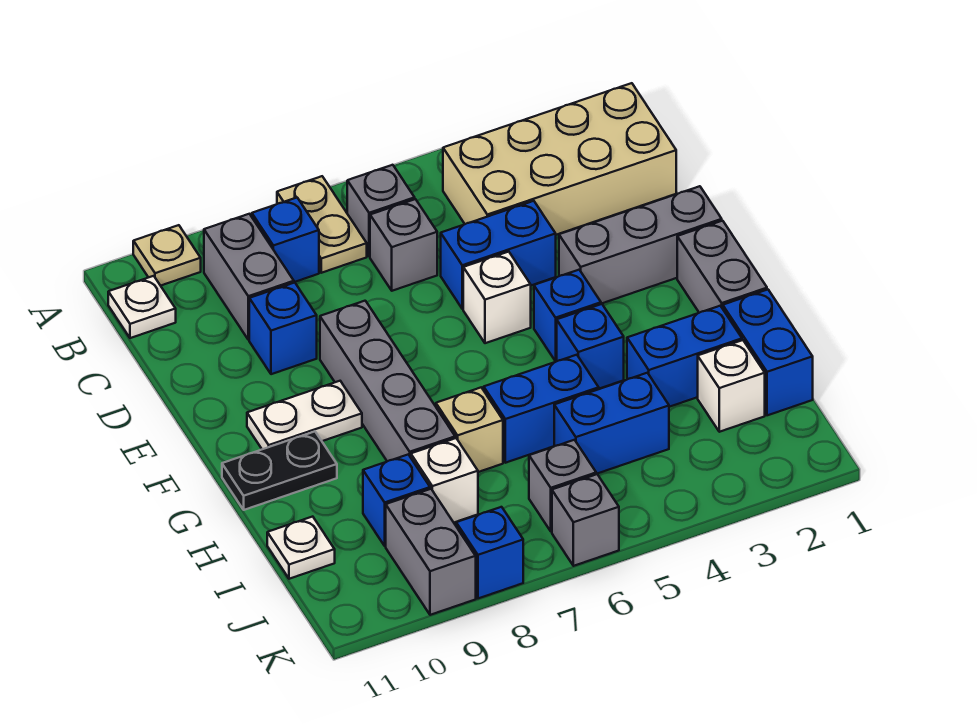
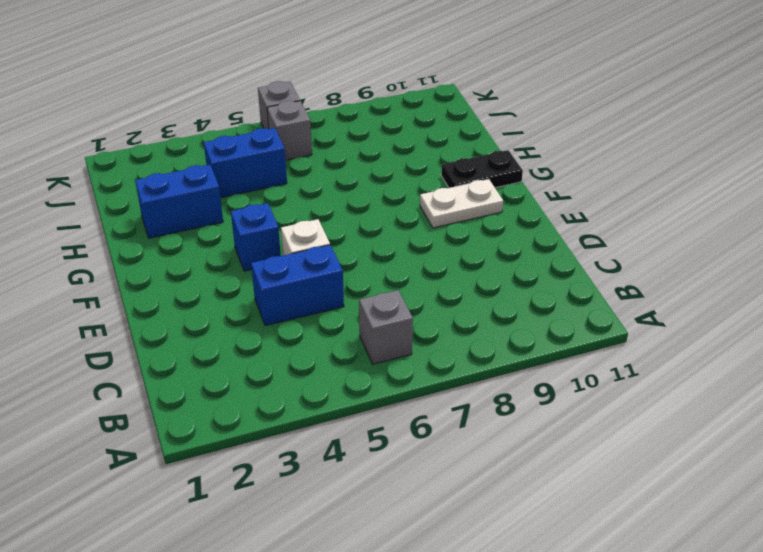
none -> tan plate A7:B7 level 1
none -> tan plate A10 level 1
none -> tan brick B1:C4 level 1
none -> blue brick B8 level 1

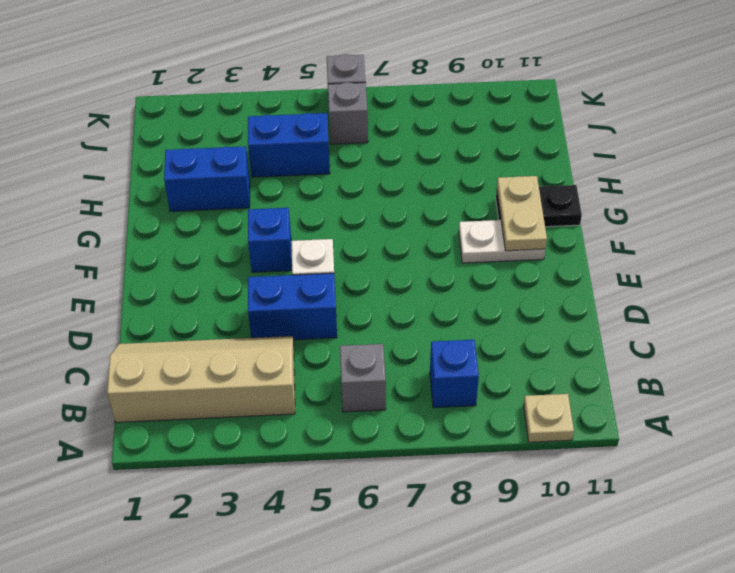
tan slope B1:C4 level 1 top B -> tan brick B1:C4 level 1
tan plate F10:G10 level 2 -> tan plate A7:B7 level 1
none -> grey brick B9:C9 level 1
none -> white plate B11 level 1
none -> grey brick C6 level 1
none -> blue brick D9 level 1

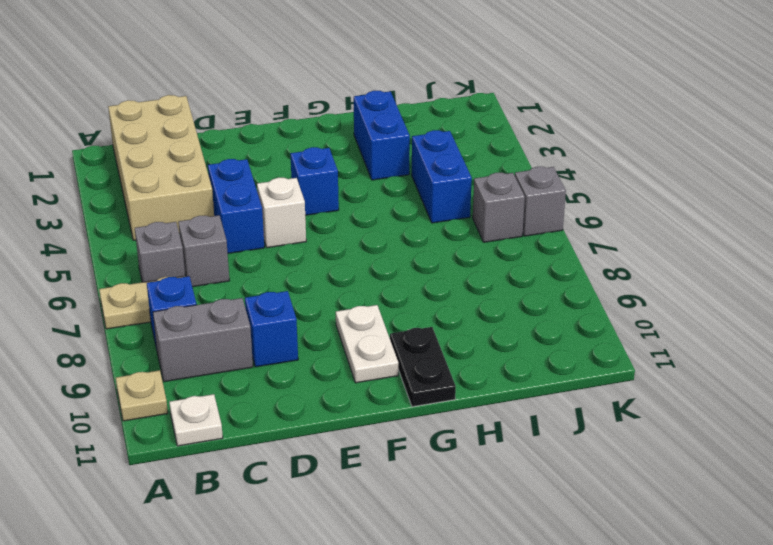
none -> grey brick E1:E3 level 1
none -> grey brick E8:H8 level 1
none -> grey brick F1:G1 level 1
none -> blue brick G4 level 1

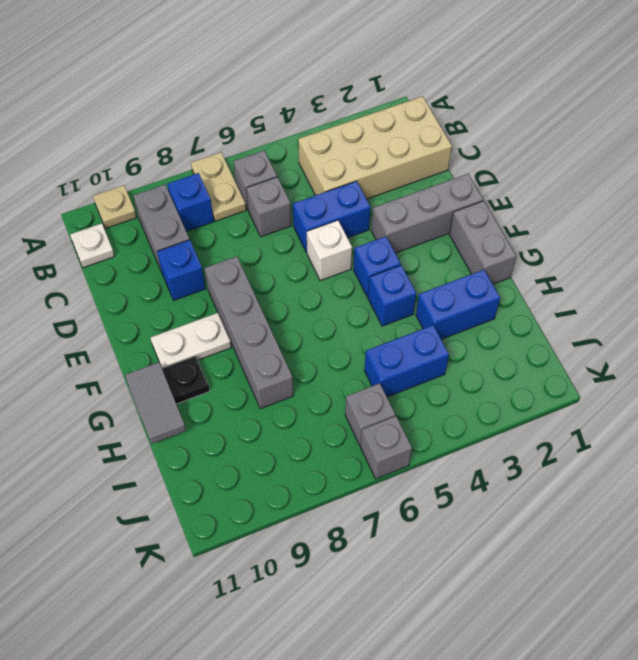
grey tile G11:H11 level 2 -> none
none -> blue brick H1:I1 level 1
none -> blue brick H5:H6 level 1
none -> tan brick H7 level 1
none -> white brick I2 level 1

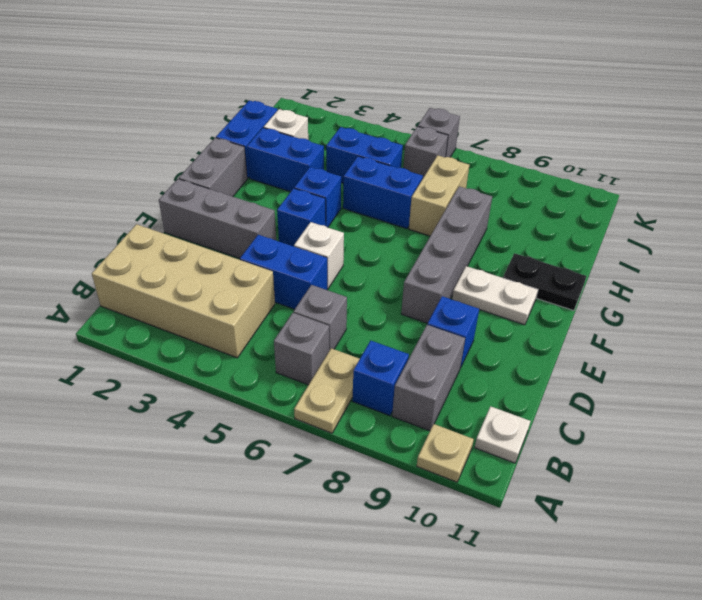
tan brick H7:I7 level 1 -> tan brick H7 level 1
none -> white brick I8 level 1
none -> blue brick I9 level 1
none -> white plate I11 level 1
none -> grey brick J9:K9 level 1

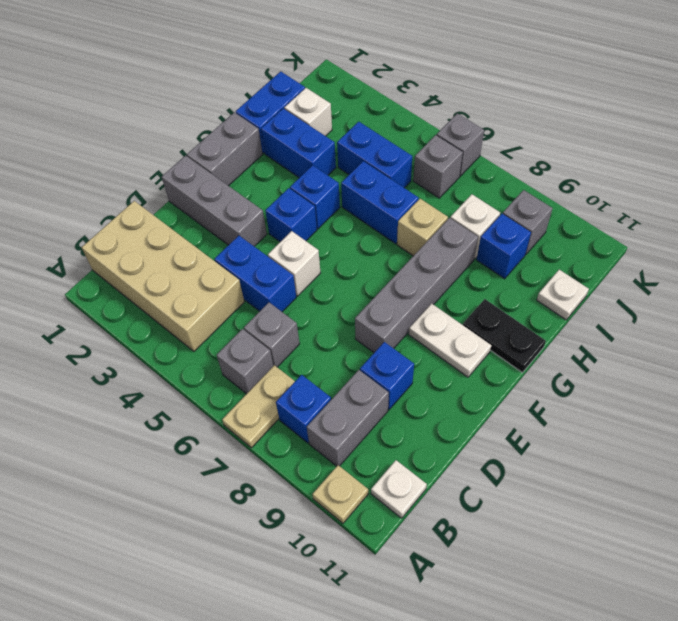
grey brick J9 level 1 -> grey brick J9:K9 level 1
none -> blue brick K8 level 1

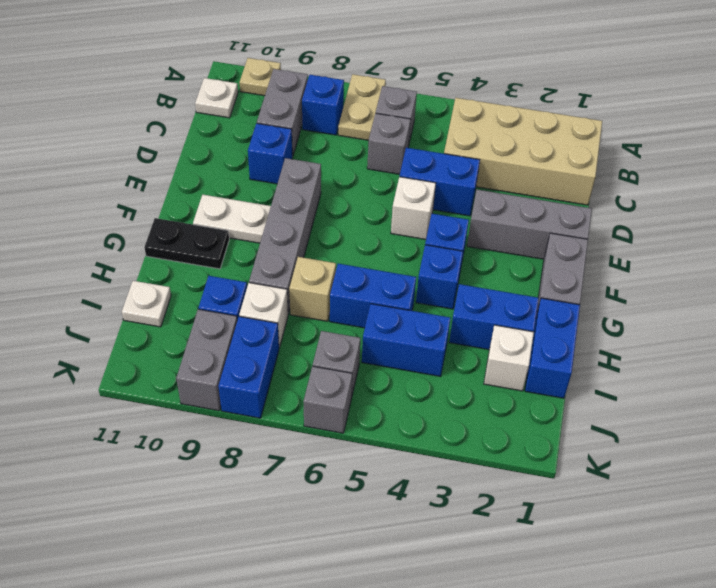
blue brick J8:K8 level 1 -> blue brick K8 level 1

